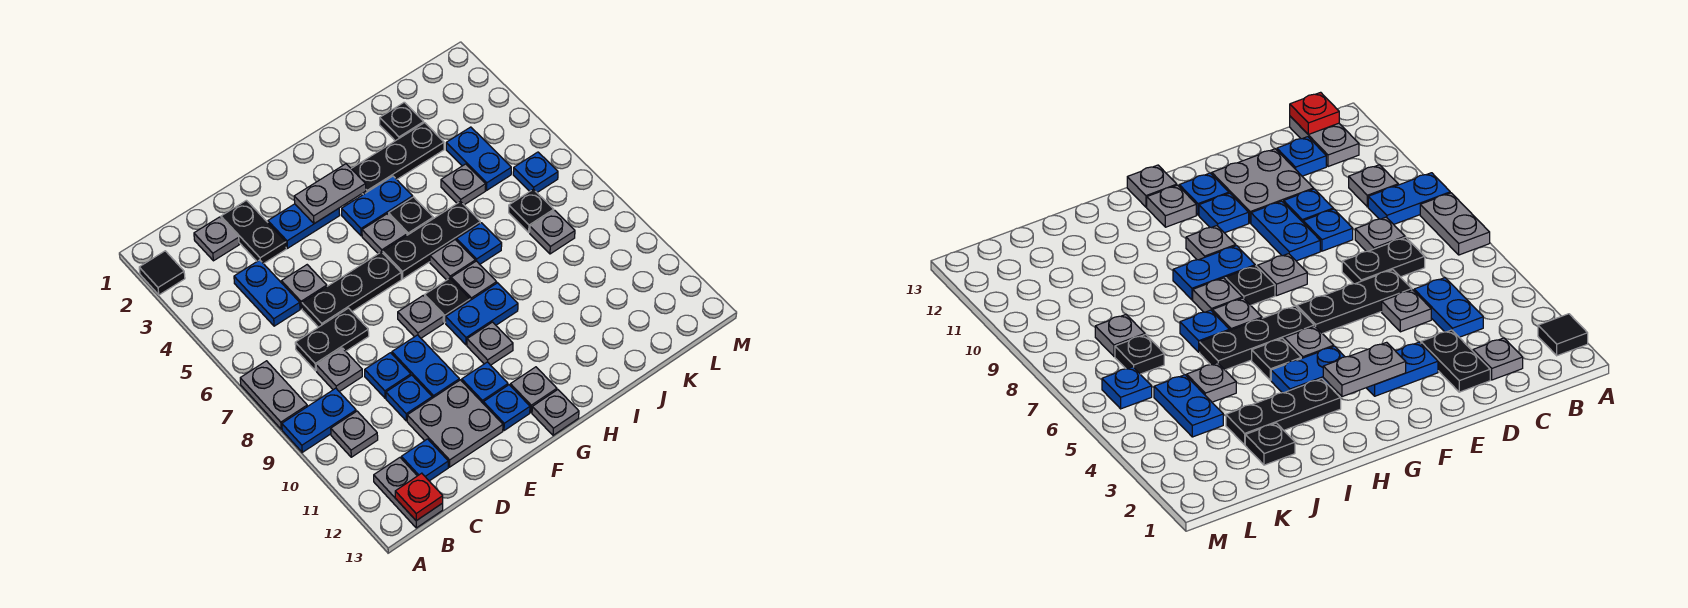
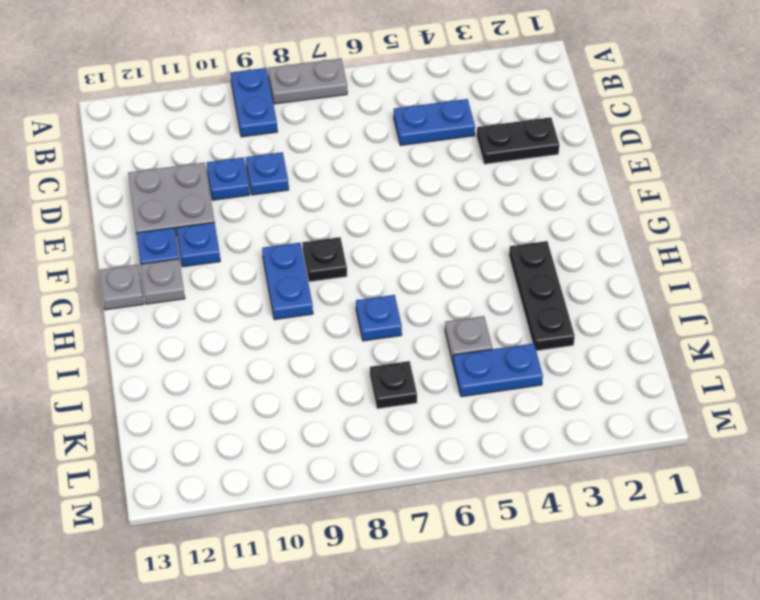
none -> black tile A2 level 1
none -> grey plate B10 level 1
none -> grey plate B12:B13 level 1
none -> grey plate C2 level 1

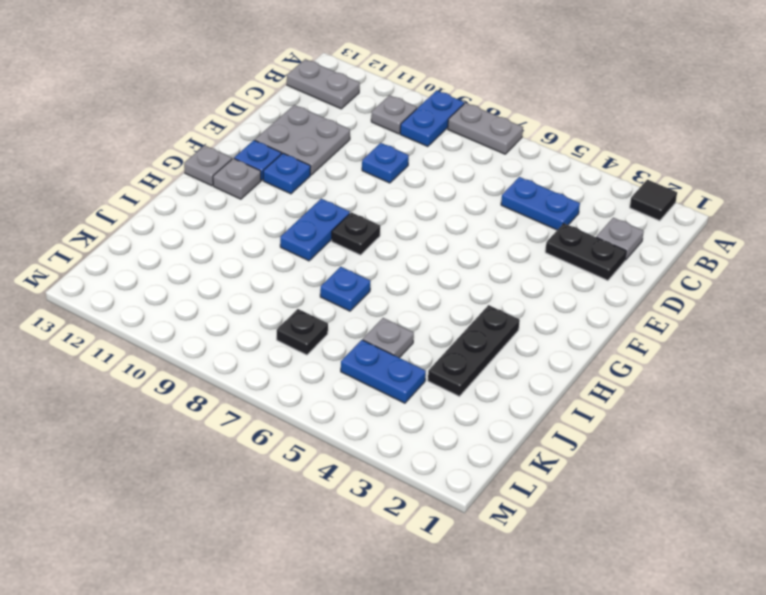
none -> black plate C7:D7 level 1
none -> grey plate C8 level 1
none -> blue plate C12 level 1
none -> grey plate D5 level 1

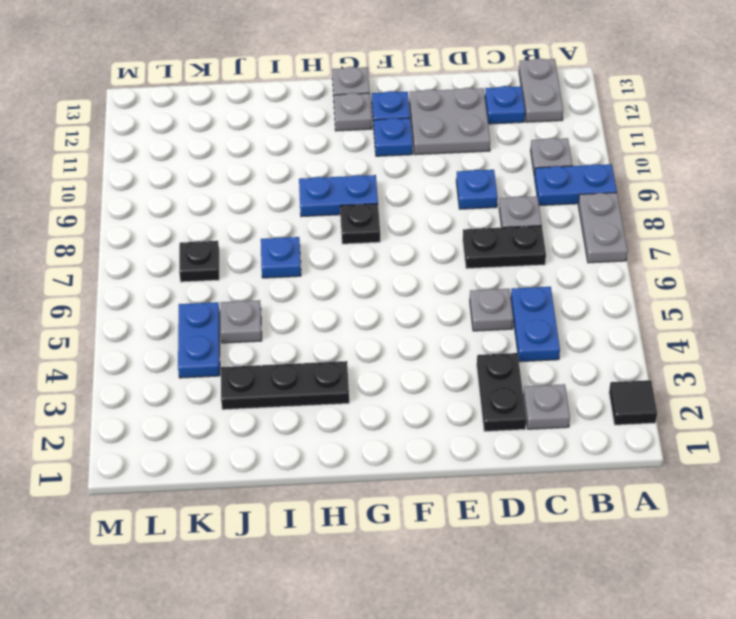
none -> black plate D6:F6 level 1
none -> blue plate D10 level 1
none -> blue plate E3:F3 level 1
none -> blue plate E9:E10 level 1

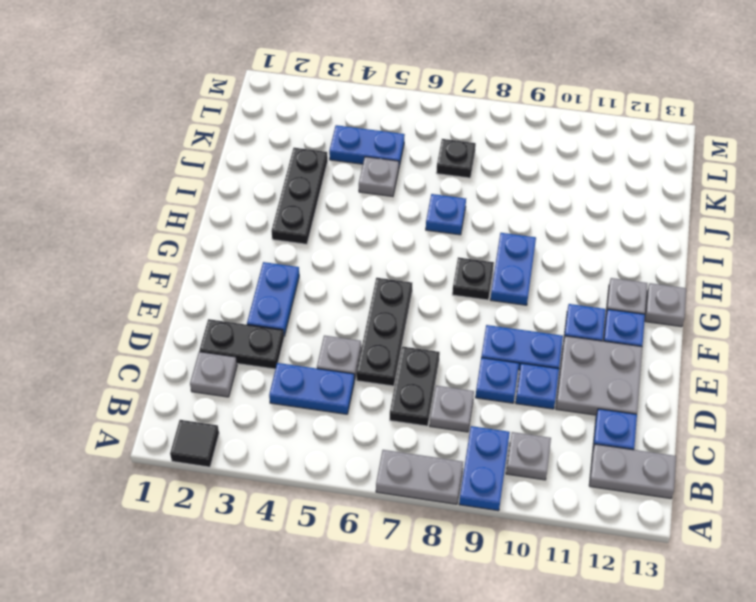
none -> grey plate F8 level 1
none -> blue plate G4:H4 level 1
none -> grey plate G5 level 1
none -> black plate G6:I6 level 1

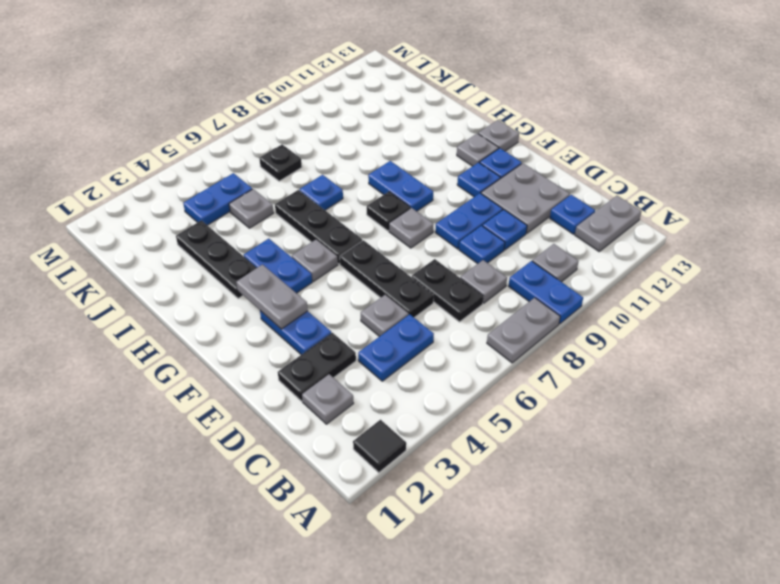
none -> grey plate G10 level 1
none -> black plate H5 level 1
none -> grey plate H7 level 1
none -> grey plate H8 level 1

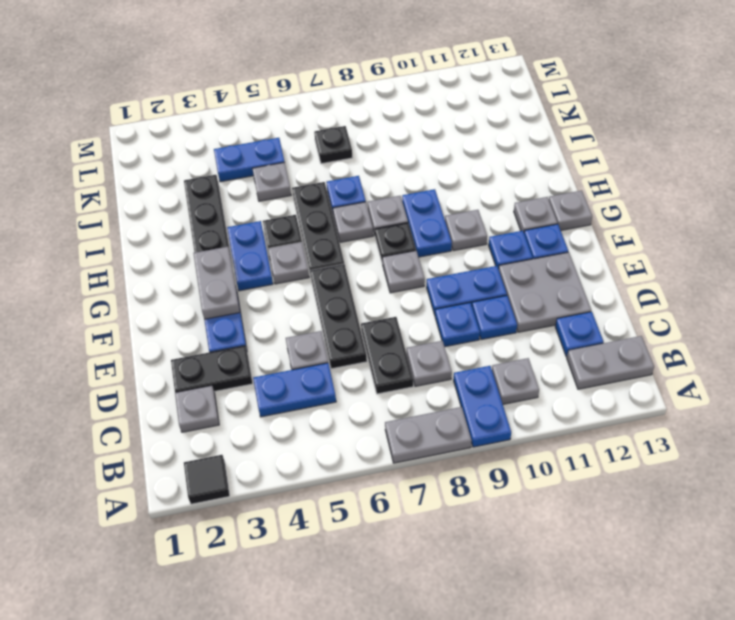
none -> black plate J2 level 1
none -> grey plate K8 level 1
none -> blue plate L6 level 1
none -> red plate B13 level 2

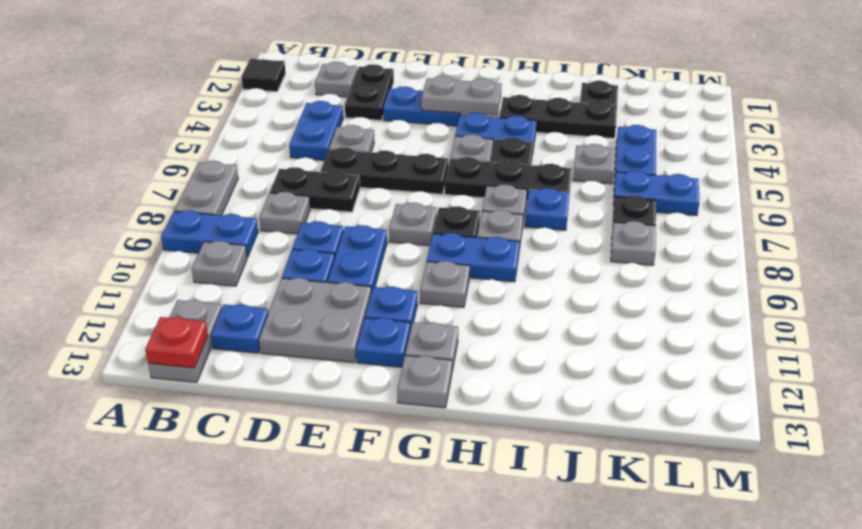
blue plate K6:L6 level 1 -> blue plate L6 level 1

